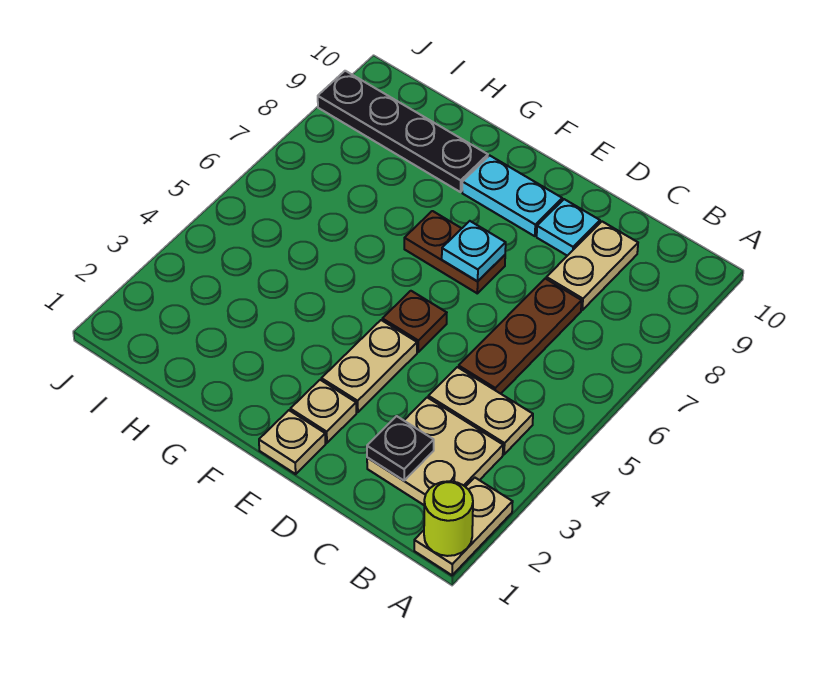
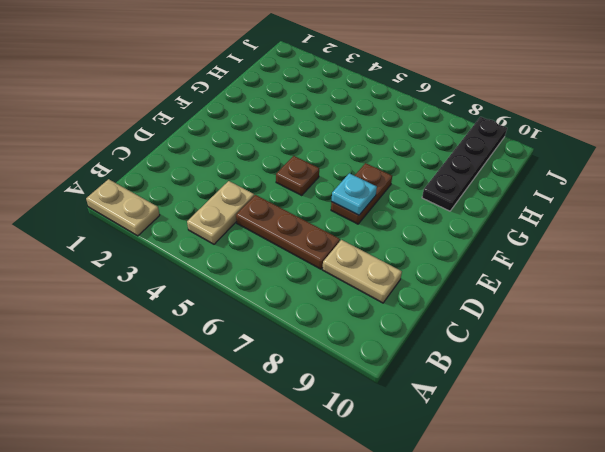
none -> tan plate B2:C3 level 1
none -> cyan plate D9 level 1
none -> tan plate E1 level 1

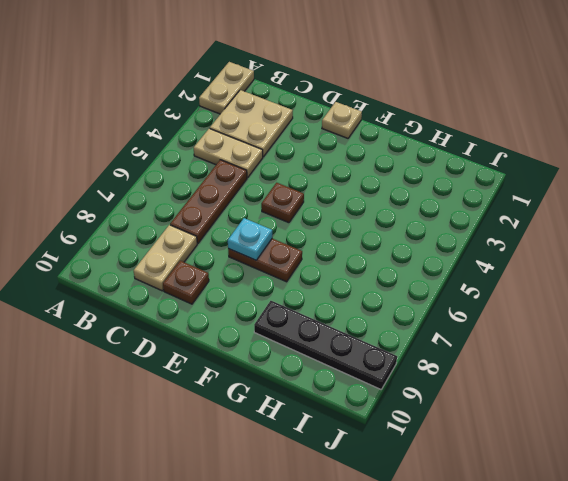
brown plate D9 level 1 -> cyan plate D9 level 1
none -> tan plate E2 level 1
none -> tan plate E3:E4 level 1
none -> cyan plate E9:F9 level 1

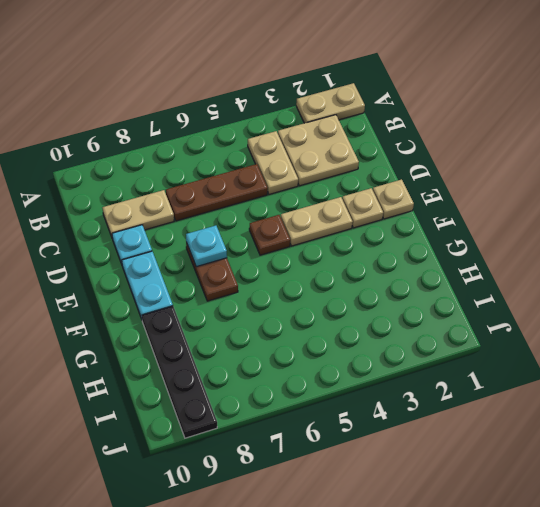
none -> lime round brick A1 level 2
none -> black plate C2 level 2

